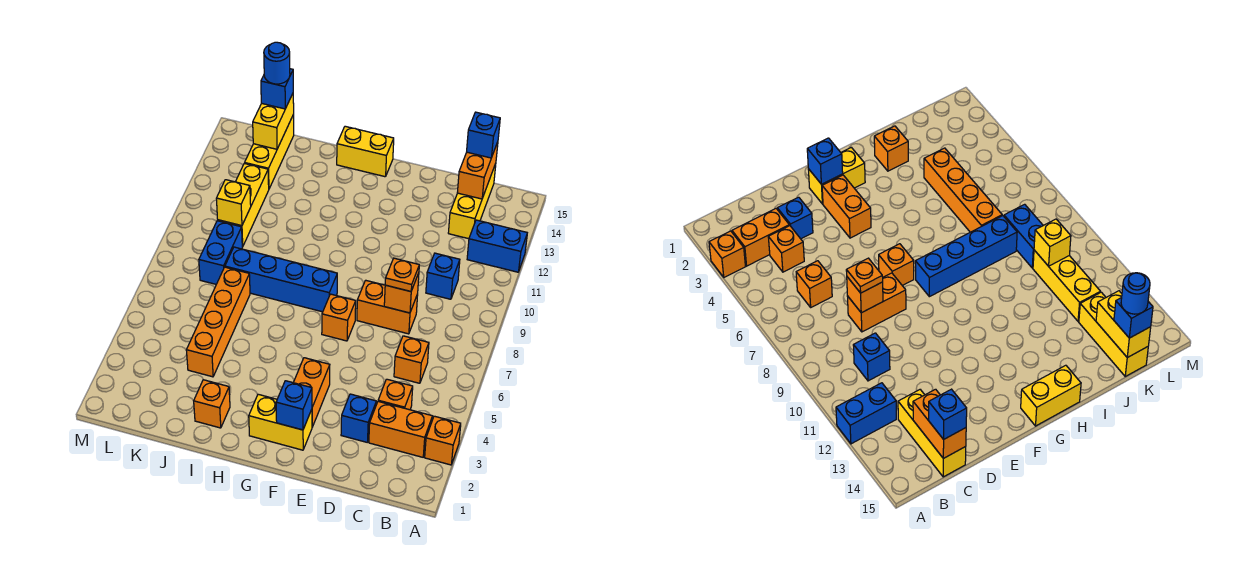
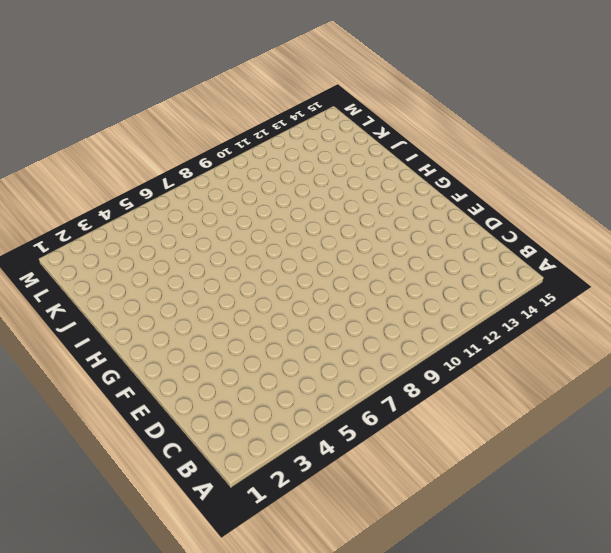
none -> orange brick A3 level 1
none -> blue brick A12:B12 level 1
none -> orange brick B3:C3 level 1

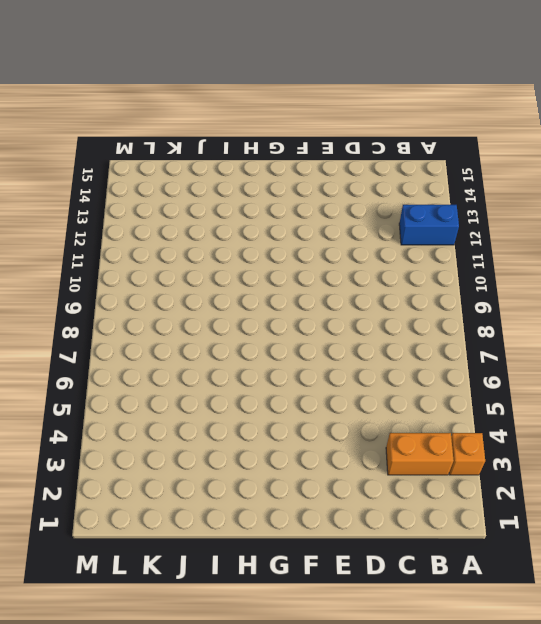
none -> orange brick C4 level 1
none -> orange brick C6 level 1
none -> blue brick C10 level 1

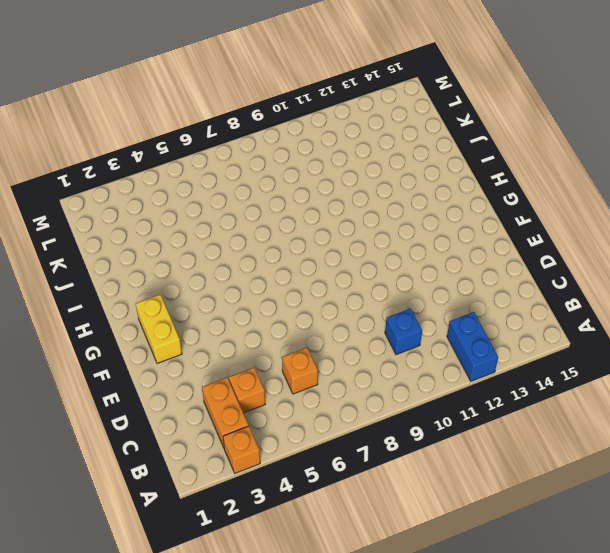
none -> yellow brick C13:C15 level 1
none -> blue brick D3 level 1
none -> orange brick D8:E8 level 1

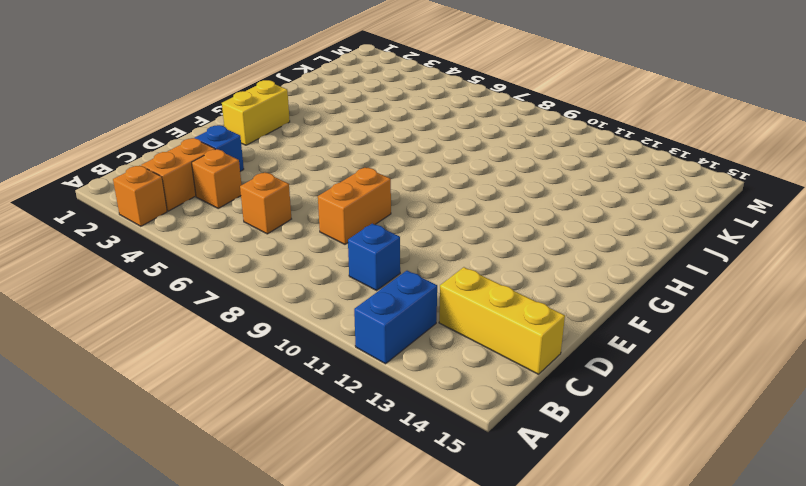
none -> orange brick F3:F4 level 1
none -> orange brick F7 level 1
none -> blue brick G8:J8 level 1

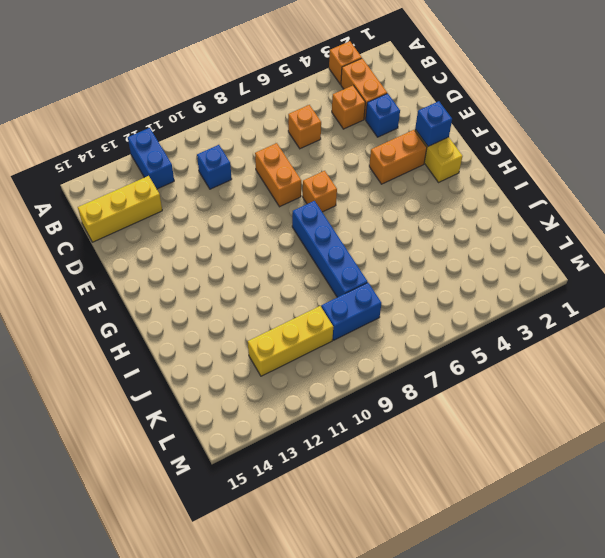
none -> yellow brick G15:H15 level 1
none -> orange brick I2 level 1
none -> orange brick J4:J7 level 1

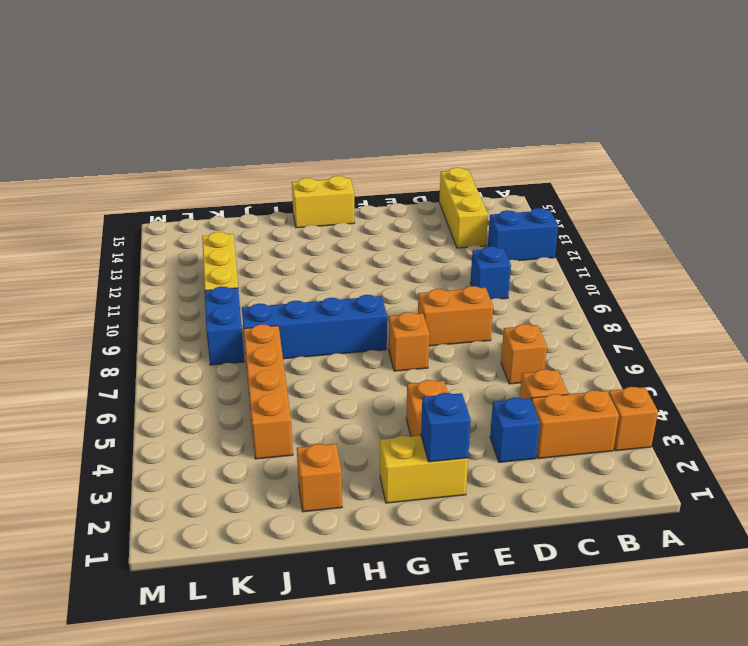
none -> yellow brick K13:K15 level 1
none -> orange brick C14:C15 level 2
none -> orange brick D8 level 2

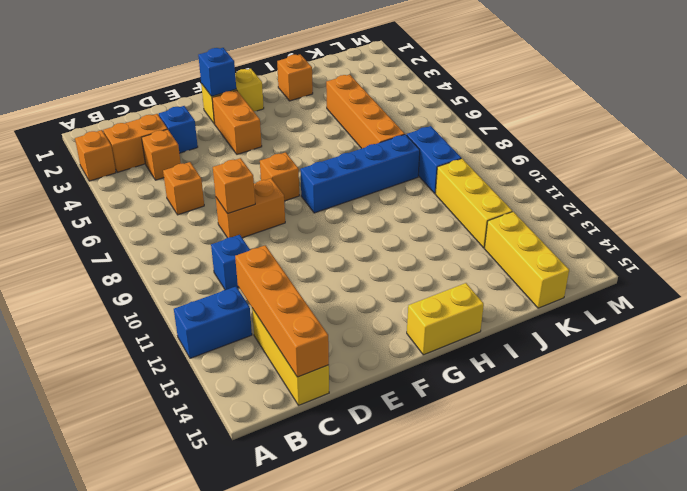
orange brick C12:C15 level 2 -> orange brick C14:C15 level 2
none -> yellow brick K10 level 2
none -> yellow brick K14:K15 level 2
none -> blue brick C15 level 3

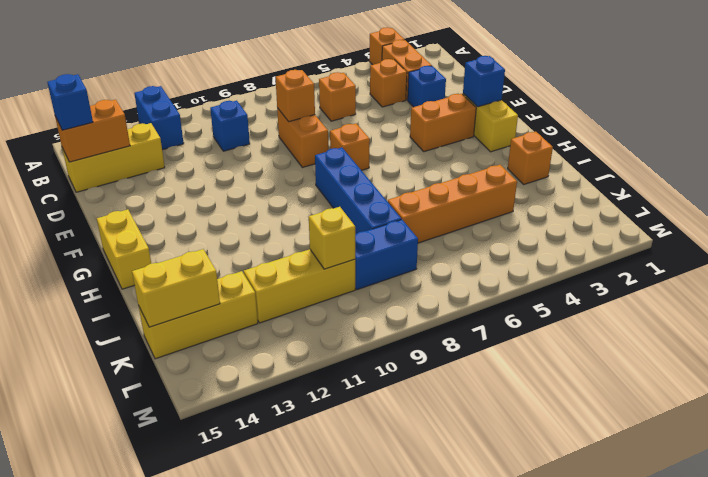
none -> orange plate D8 level 3
none -> blue brick K15 level 3
none -> blue round brick K15 level 4

